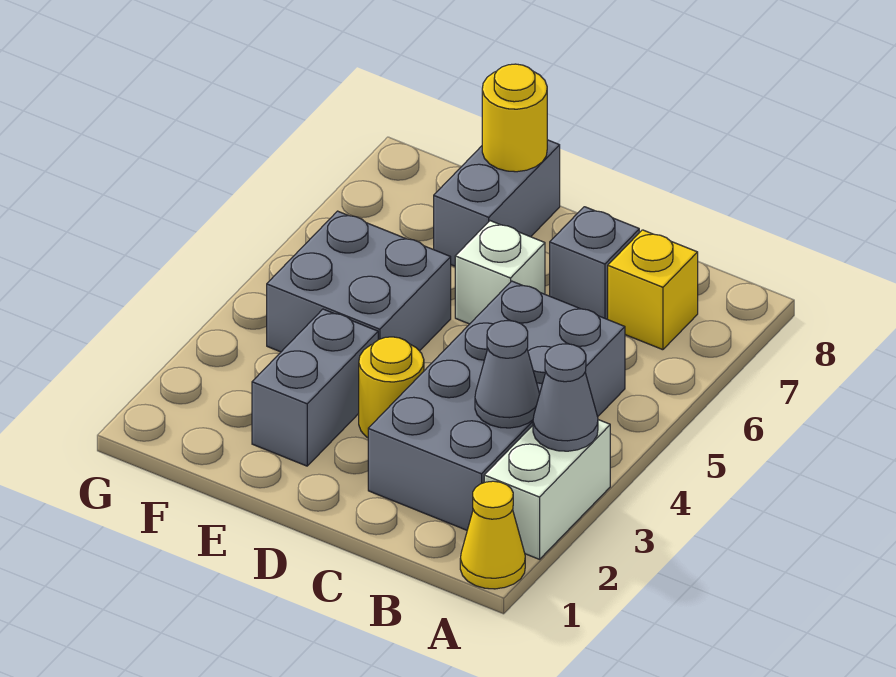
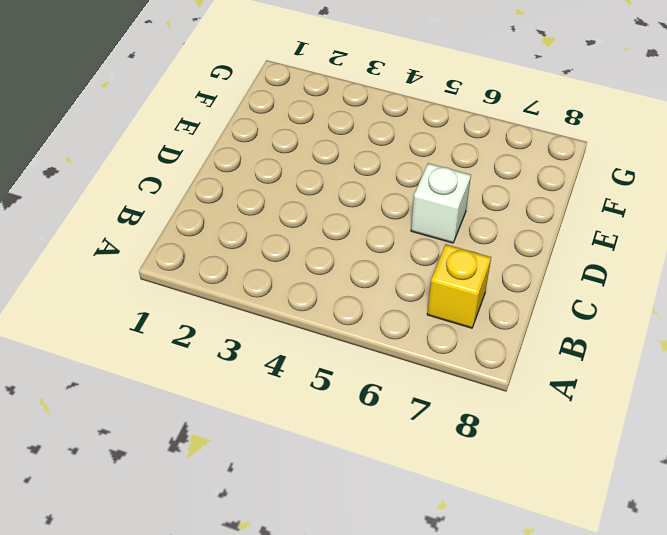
none -> yellow cone A1 level 1
none -> white brick A2:A3 level 1
none -> grey brick B2:C5 level 1

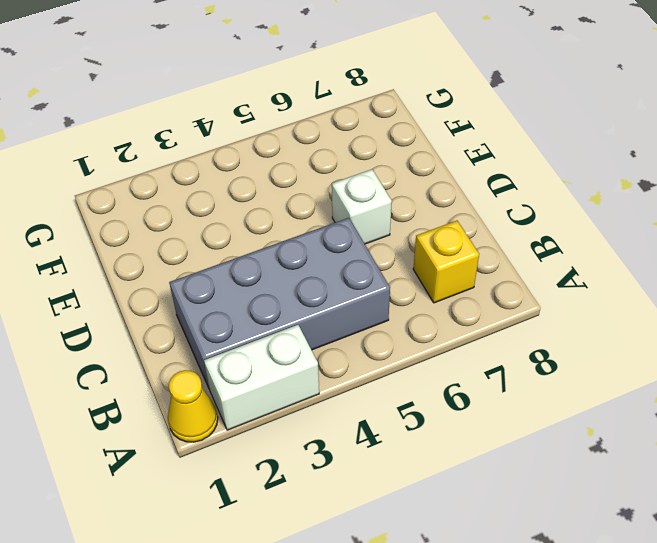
none -> grey brick C7 level 1
none -> yellow round brick D3 level 1
none -> grey brick E2:E3 level 1

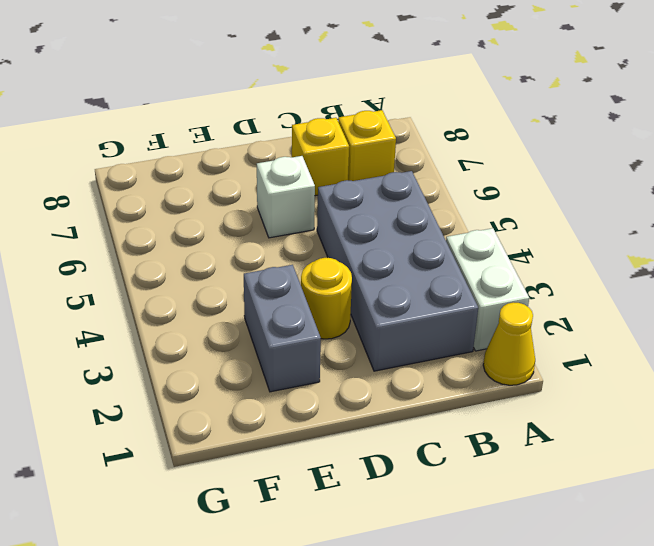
yellow brick C7 level 1 -> grey brick C7 level 1
none -> grey brick E4:F5 level 1
none -> grey brick E7:E8 level 1
none -> grey cone A3 level 2

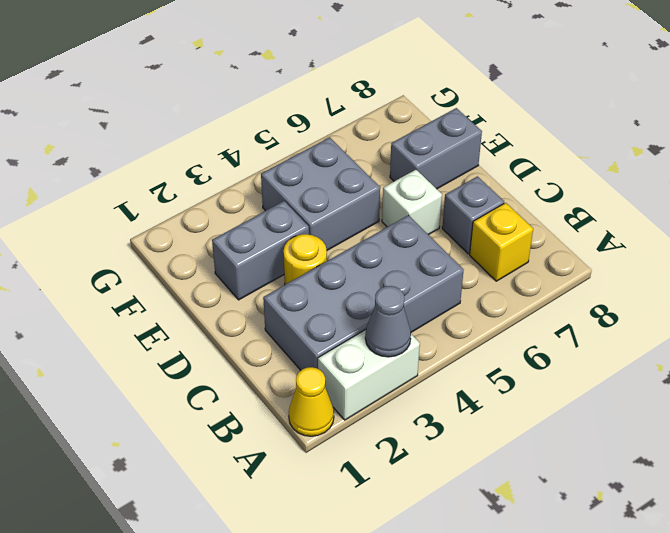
none -> grey cone B3 level 2
none -> yellow round brick E8 level 2

